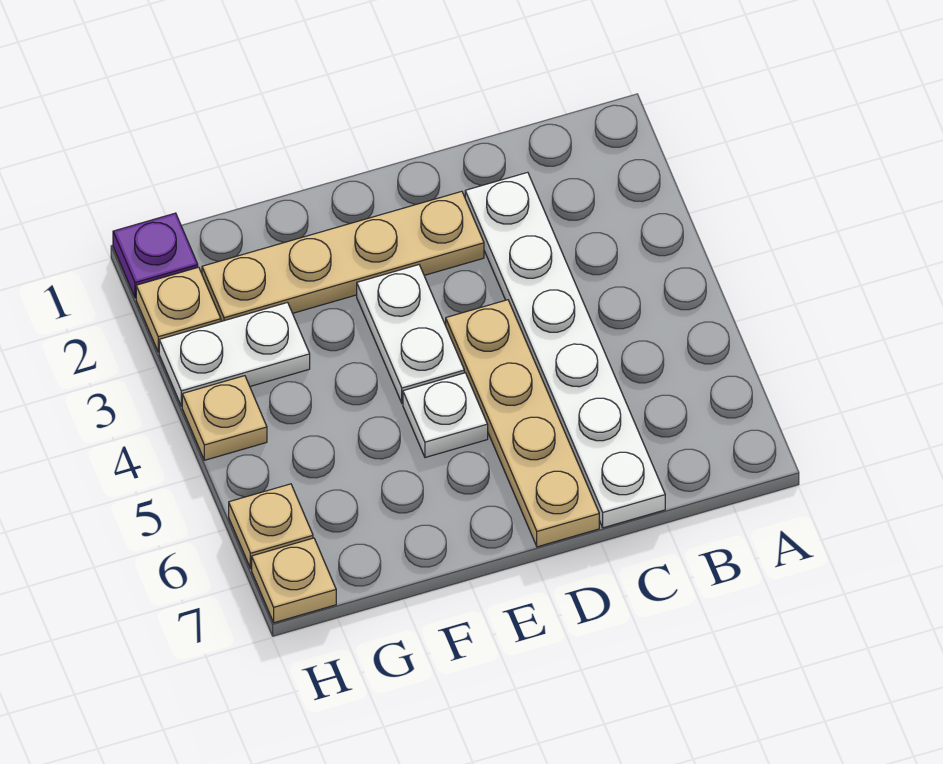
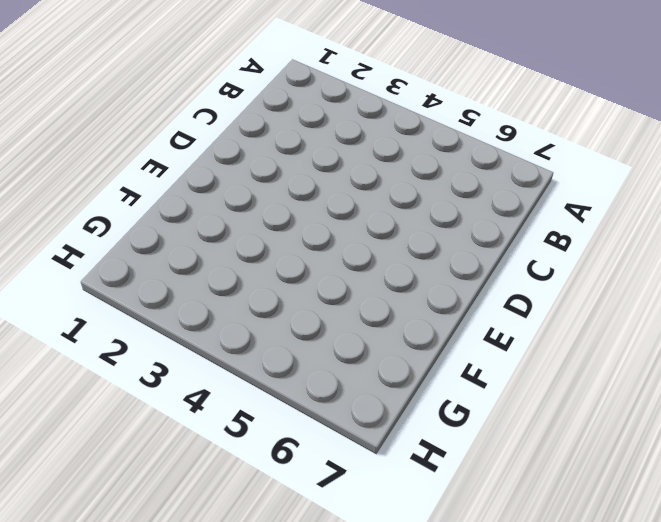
none -> white plate C2:C7 level 1
none -> tan plate D2:G2 level 1

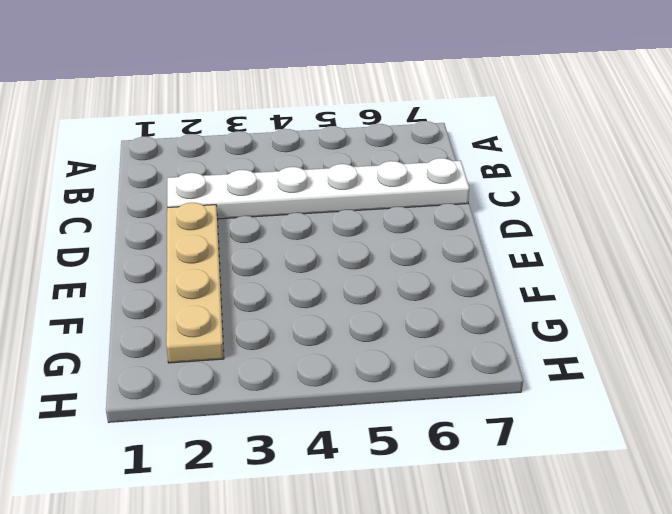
none -> tan plate D4:D7 level 1
none -> white plate E3:E4 level 1

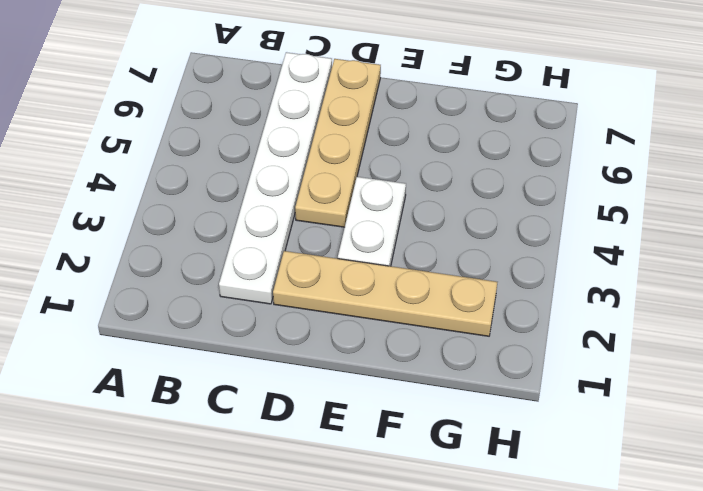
none -> white plate E5 level 1
none -> white plate G3:H3 level 1

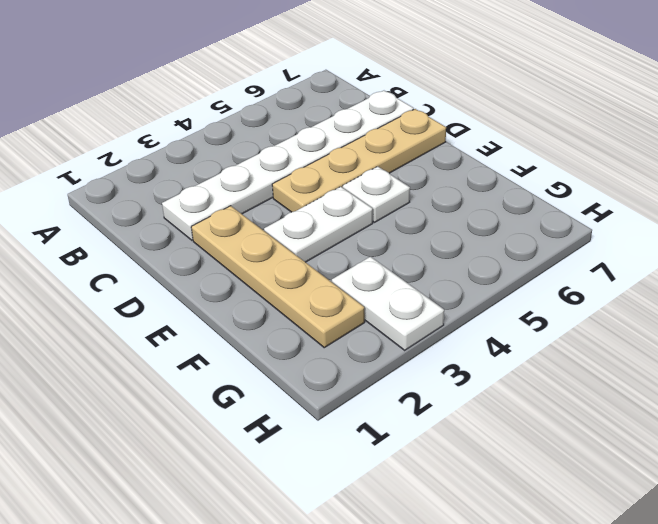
none -> purple plate H1 level 1
none -> tan plate H2 level 1

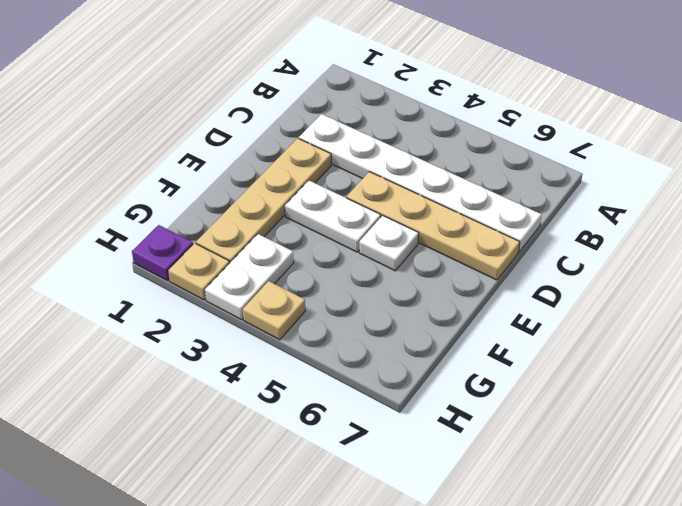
none -> tan plate H6 level 1
none -> tan plate H7 level 1

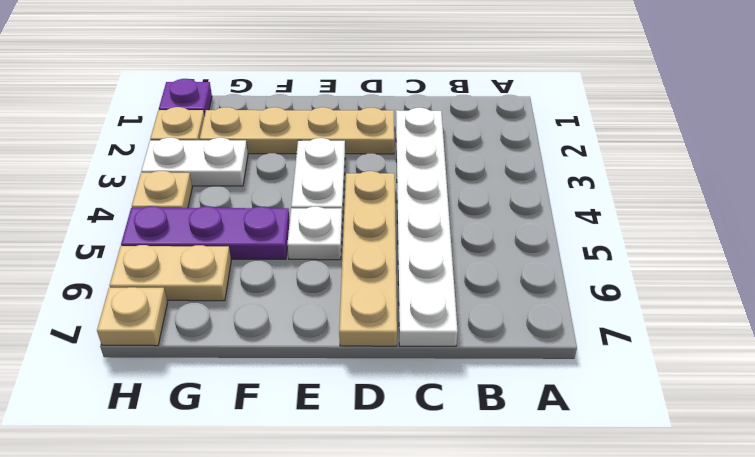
purple plate F5:H5 level 1 -> none
tan plate G6:H6 level 1 -> tan plate H6 level 1

